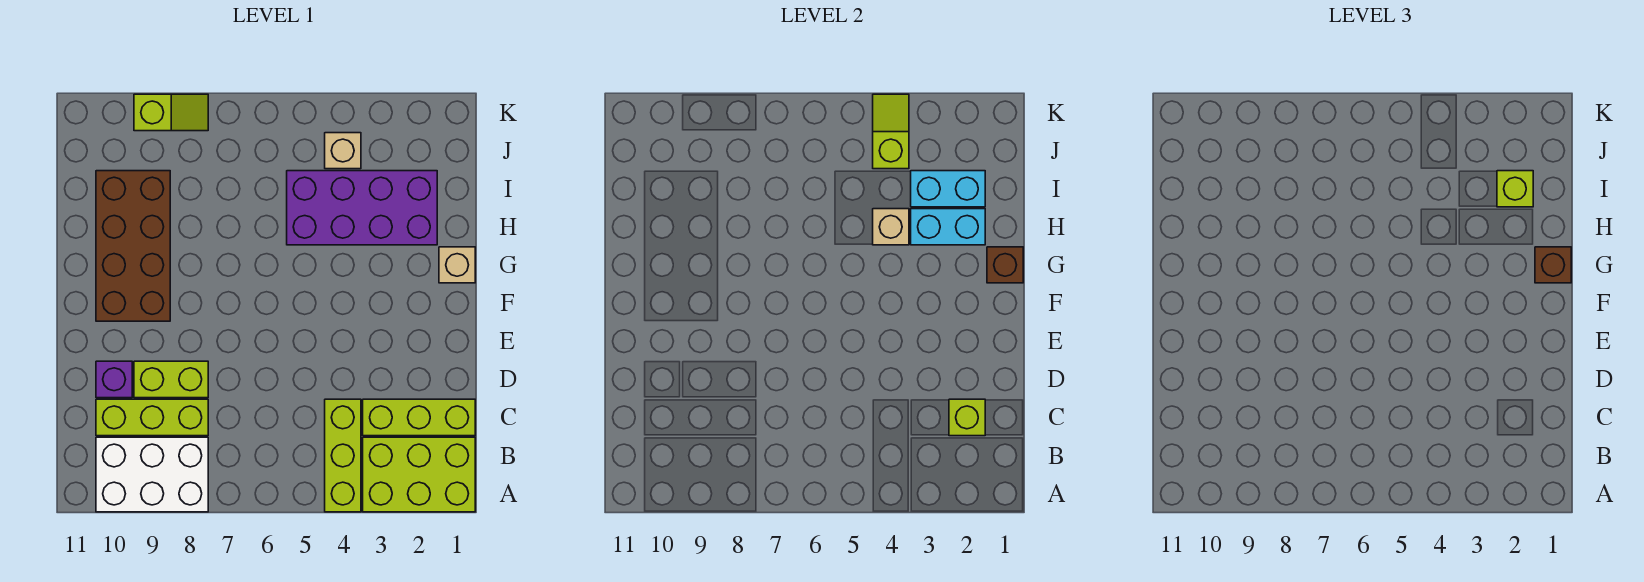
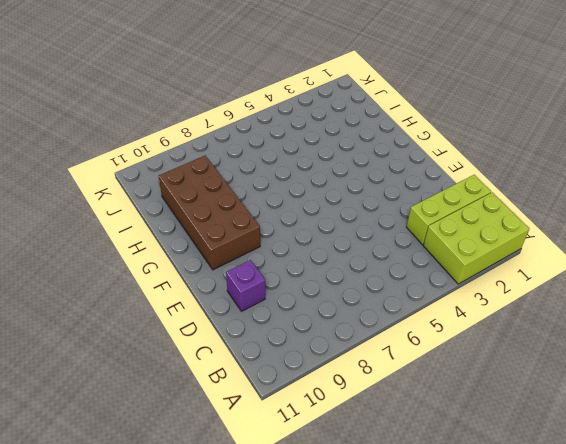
none -> lime brick A4:C4 level 1
none -> white brick A8:B10 level 1
none -> lime brick C8:C10 level 1

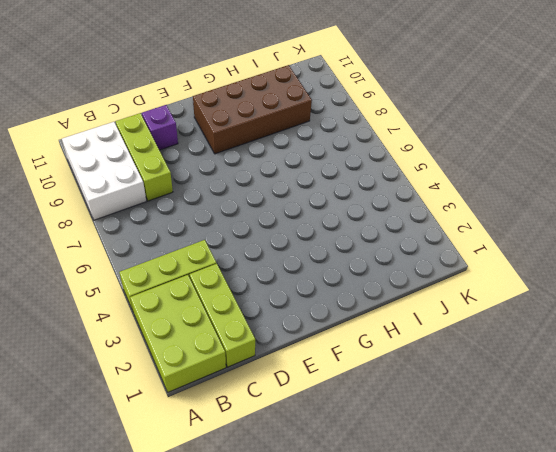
none -> lime brick D8:D9 level 1
none -> tan brick G1 level 1
none -> purple brick H2:I5 level 1

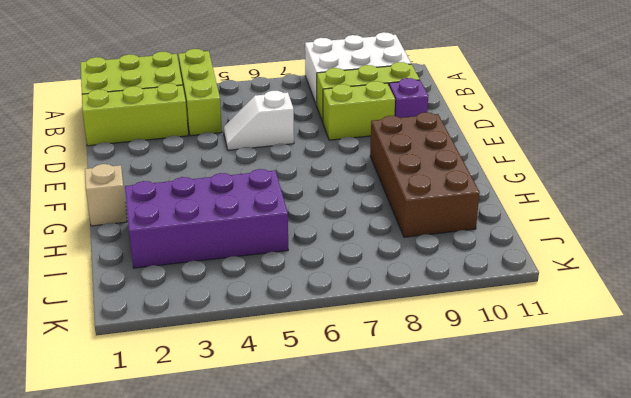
white slope D5:D6 level 1 top 6 -> none
none -> tan brick J4 level 1
none -> lime slope K8:K9 level 1 top 9
none -> lime brick C2 level 2

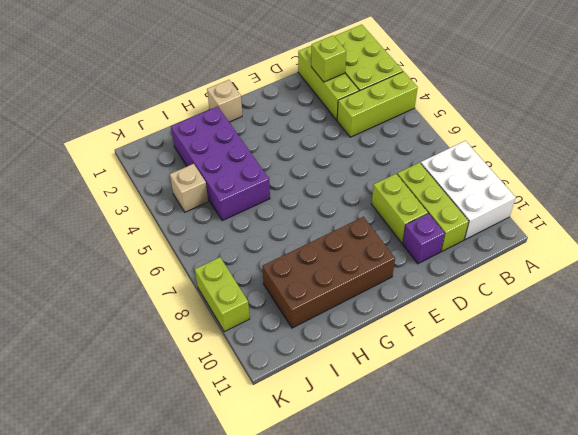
lime brick K8:K9 level 1 -> lime slope K8:K9 level 1 top 9
none -> brown brick G1 level 2
none -> cyan brick H2:H3 level 2
none -> tan brick H4 level 2

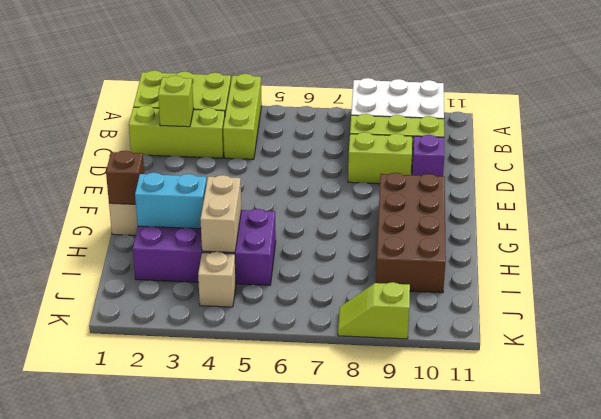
tan brick H4:I4 level 2 -> tan brick H4 level 2
none -> cyan brick I2:I3 level 2
none -> lime slope J4:K4 level 2 top J
none -> brown brick G1 level 3

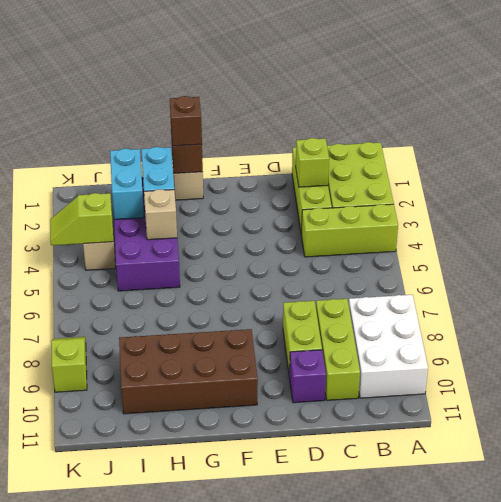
none -> lime brick I2 level 3

